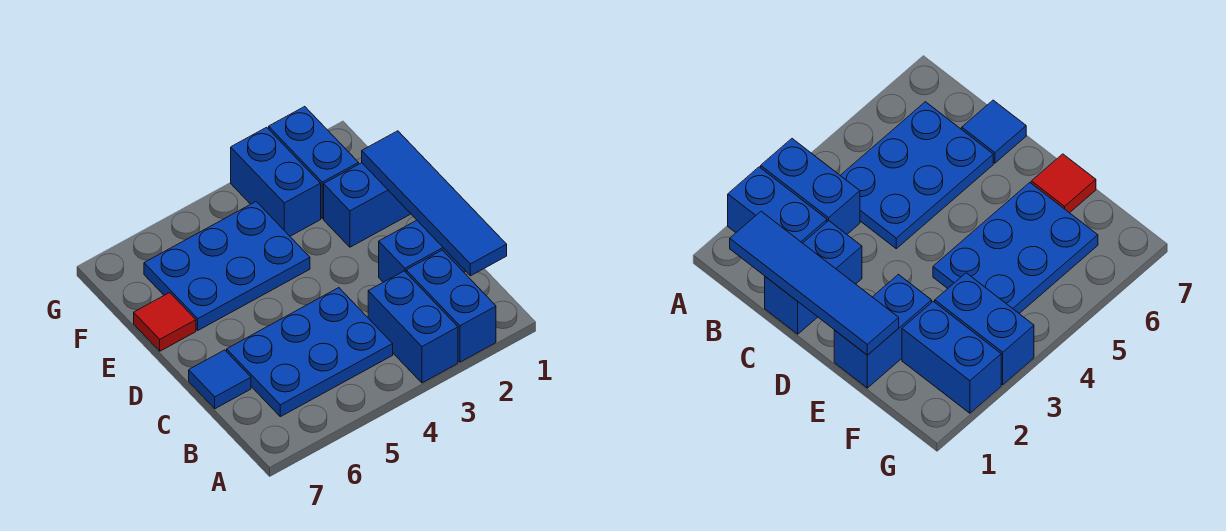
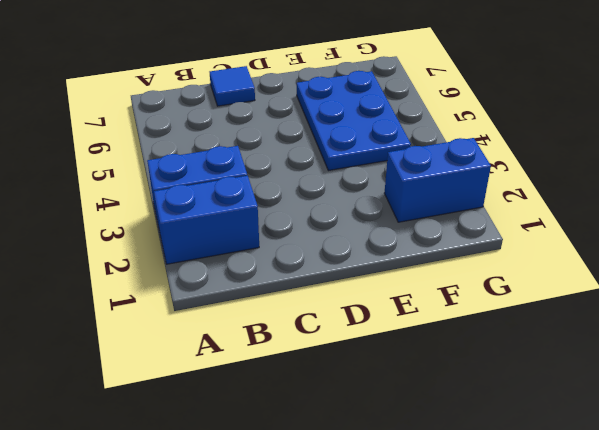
none -> blue plate B4:C6 level 1
none -> blue brick C1:C2 level 1

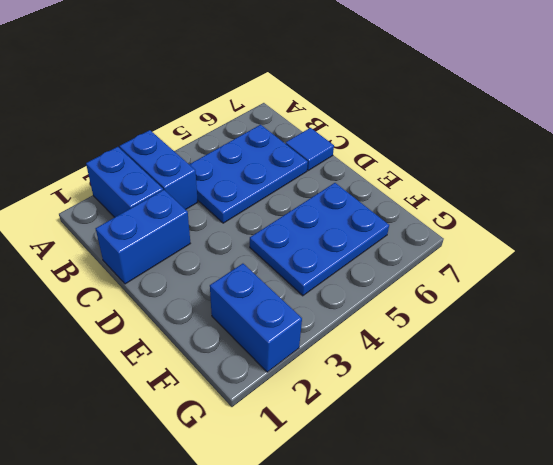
none -> blue brick E1:E2 level 1
none -> red tile E7 level 1

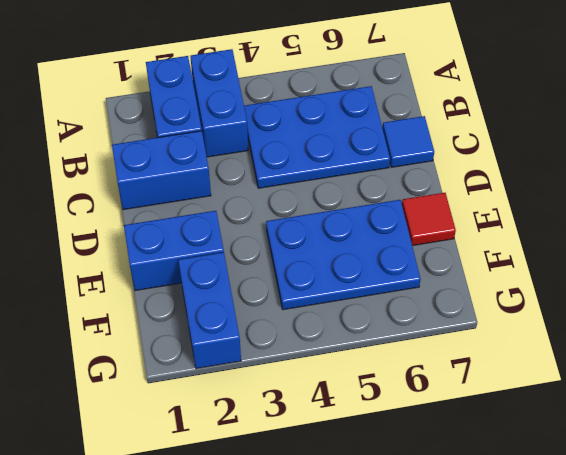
none -> blue brick F3:G3 level 1
none -> blue tile B1:E1 level 2

